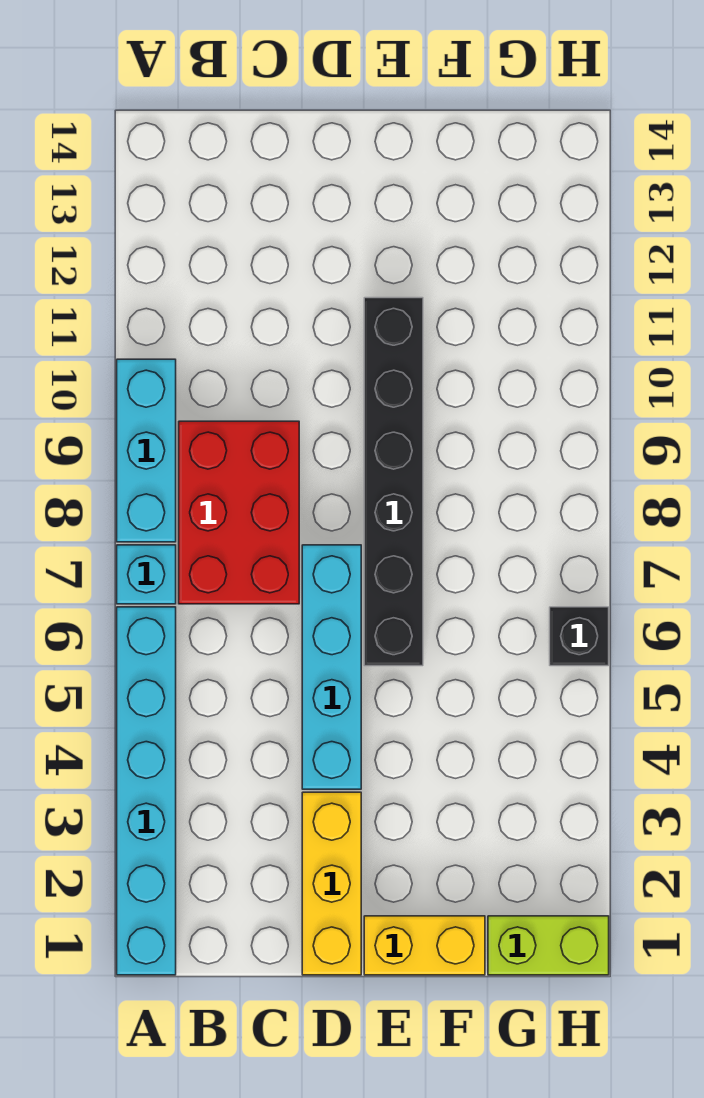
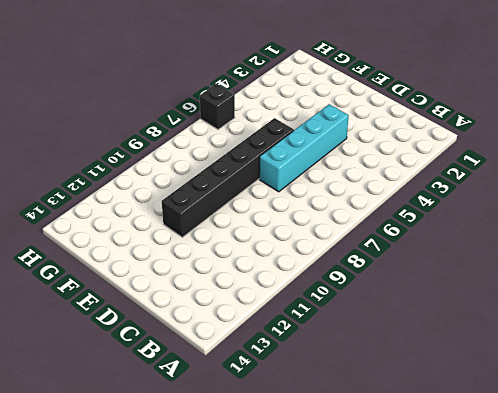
none -> cyan brick A1:A6 level 1
none -> cyan brick A7 level 1

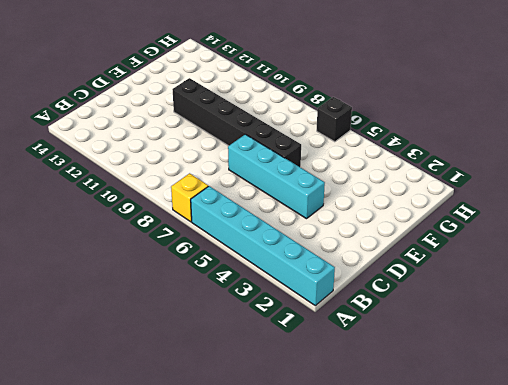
yellow brick A7 level 1 -> cyan brick A7 level 1
none -> cyan brick A8:A10 level 1
none -> red brick B7:C9 level 1

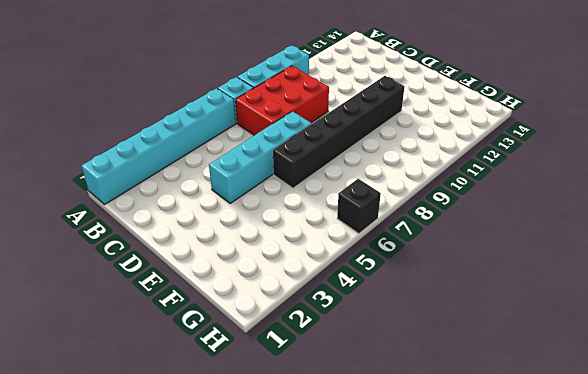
none -> yellow brick D1:D3 level 1
none -> yellow brick E1:F1 level 1

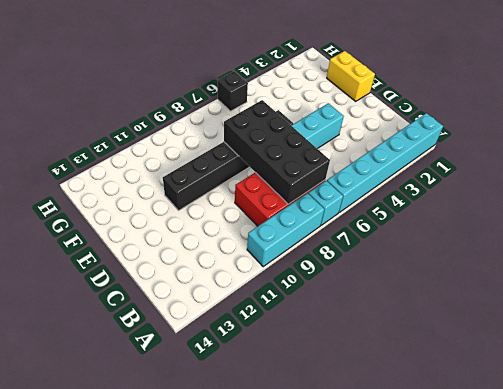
black brick B7:E8 level 2 -> none
none -> yellow brick D1:D3 level 1
none -> lime brick G1:H1 level 1

